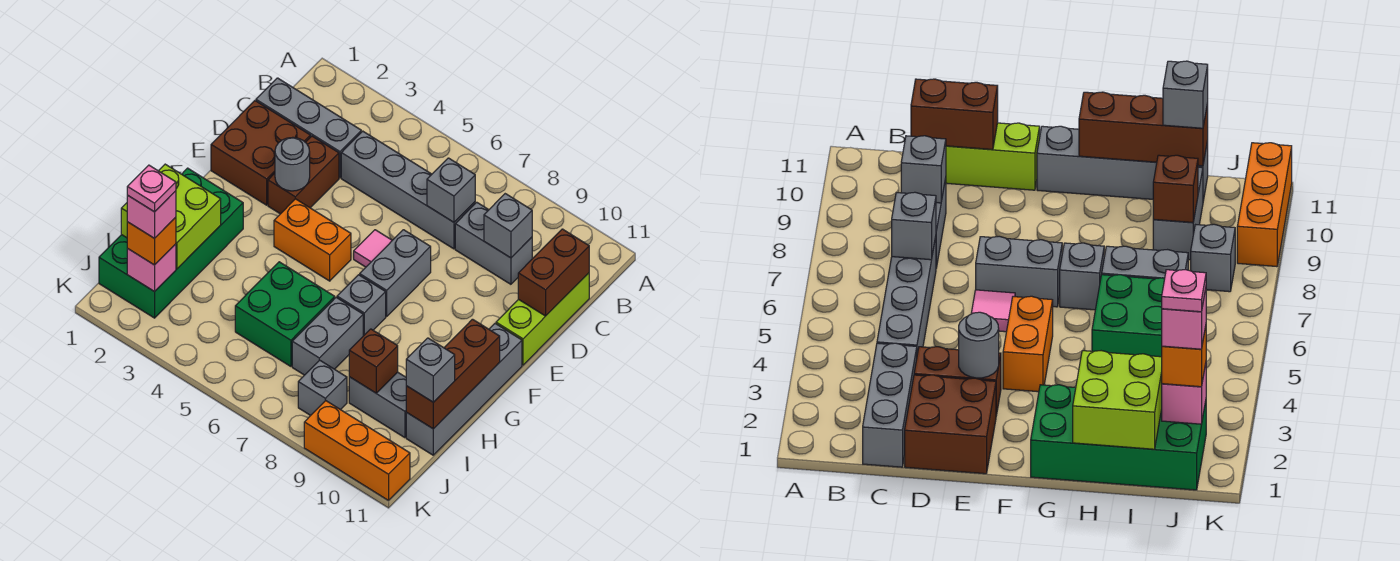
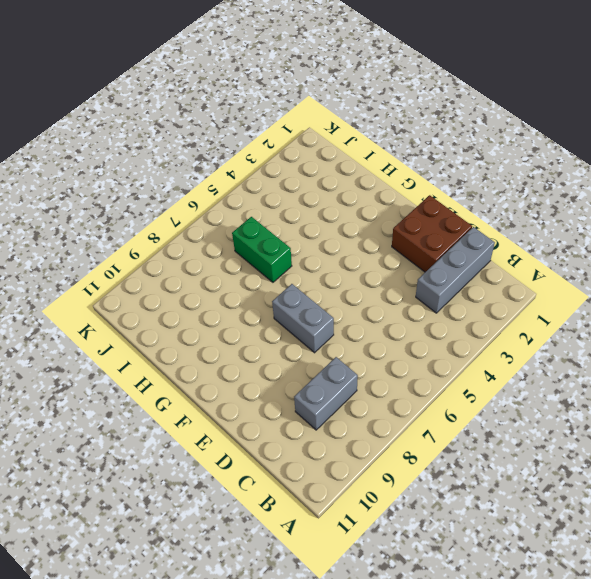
green brick H6:I6 level 1 -> green brick H5:I6 level 1
none -> grey brick C4:C7 level 1
none -> lime brick C11:E11 level 1
none -> brown brick D3:E3 level 1

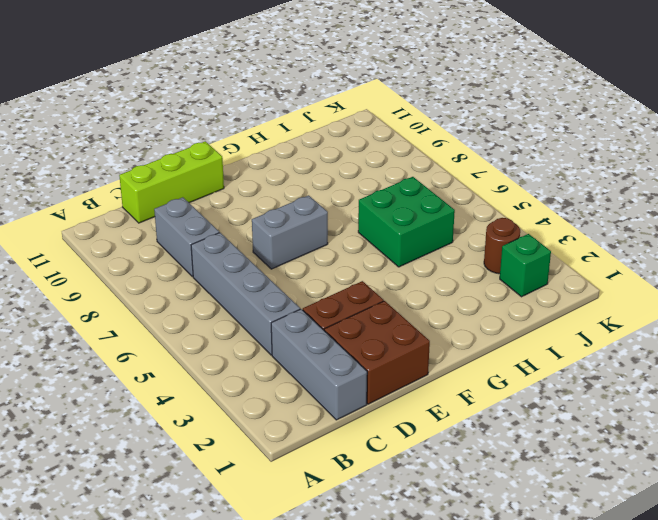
green brick J2 level 1 -> green brick G1:J2 level 1
brown round brick J3 level 1 -> none
none -> pink tile E6 level 1
none -> orange brick F4:F5 level 1
none -> grey brick F11:I11 level 1

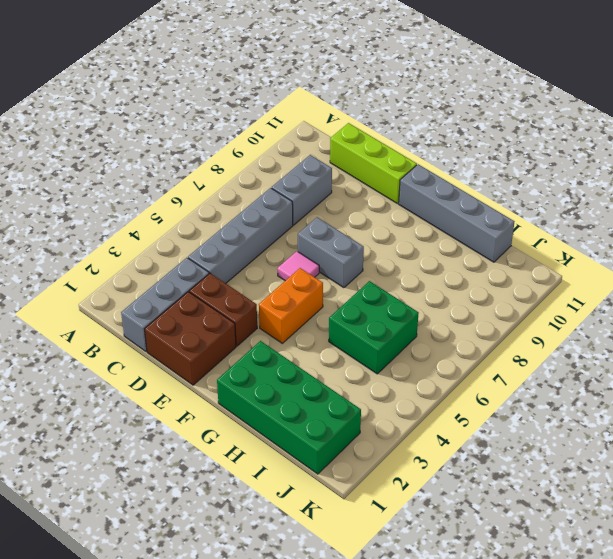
none -> grey brick G7 level 1
none -> grey brick H7:I7 level 1
none -> grey brick I9:I10 level 1

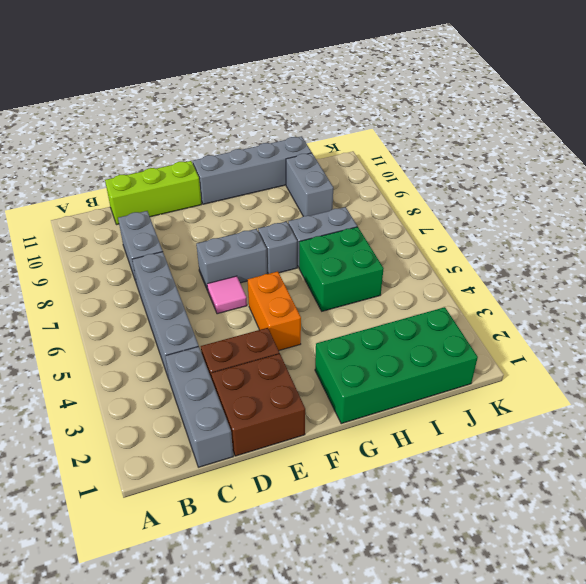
none -> grey brick J8 level 1
none -> orange brick K9:K11 level 1
none -> grey brick C7 level 2

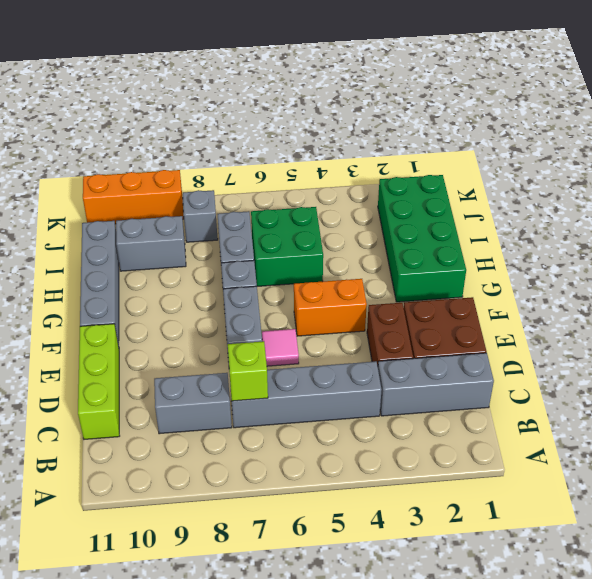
lime brick C7 level 2 -> grey brick C7 level 2
none -> grey brick C9 level 2
none -> brown brick C11:D11 level 2
none -> grey round brick E3 level 2

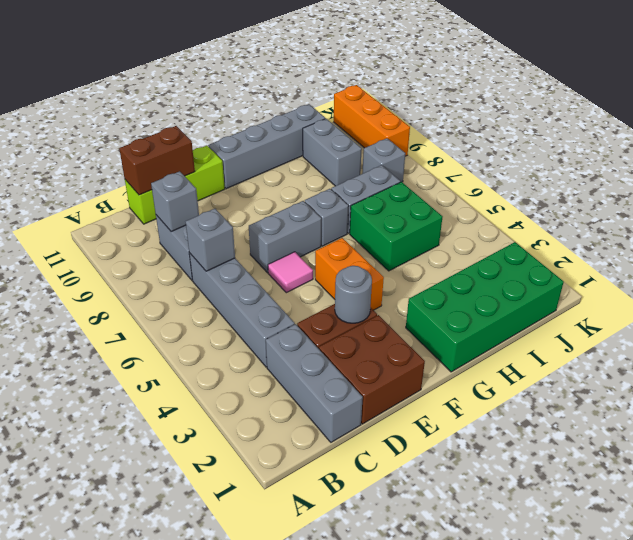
none -> brown brick G11:I11 level 2
none -> lime brick H1:I2 level 2
none -> brown brick I9 level 2

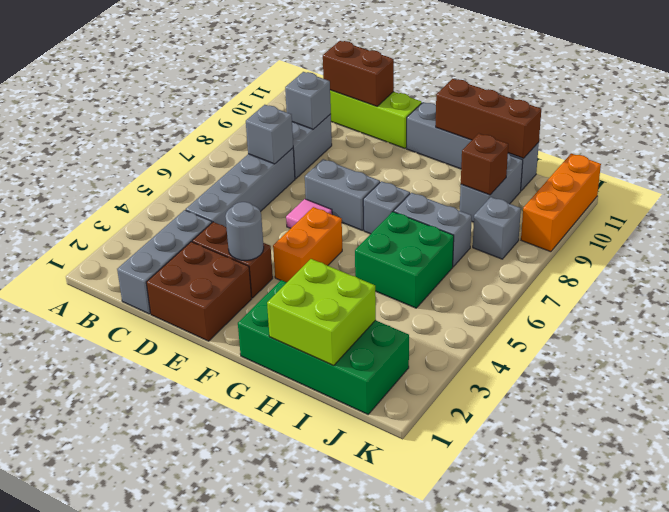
none -> pink brick J2 level 2
none -> grey brick I11 level 3
none -> orange brick J2 level 3

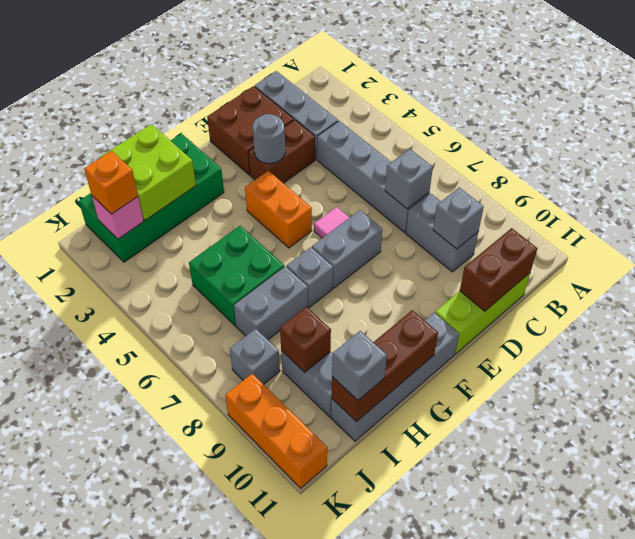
none -> pink brick J2 level 4
none -> pink plate J2 level 5

